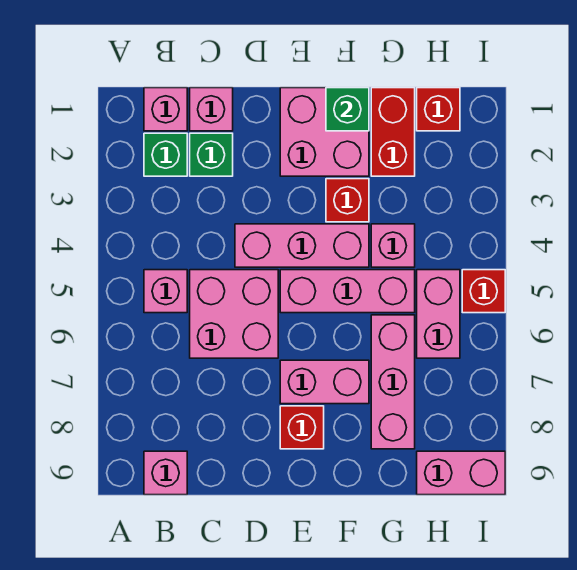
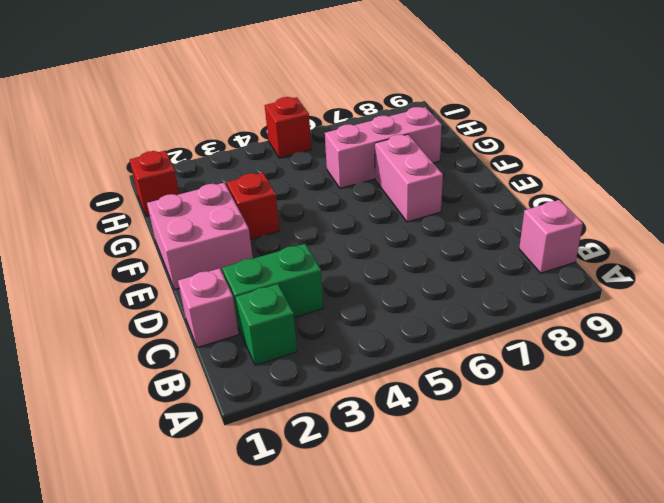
green brick C2:C3 level 1 -> green brick C2 level 1
none -> pink brick B1 level 1
none -> pink brick B5 level 1
none -> pink brick C5:D6 level 1

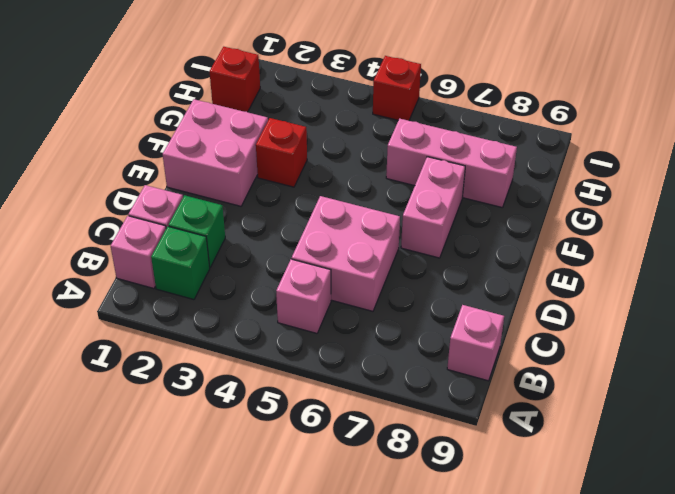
none -> pink brick D4:F4 level 1
none -> pink brick E5:G5 level 1
none -> red brick E8 level 1

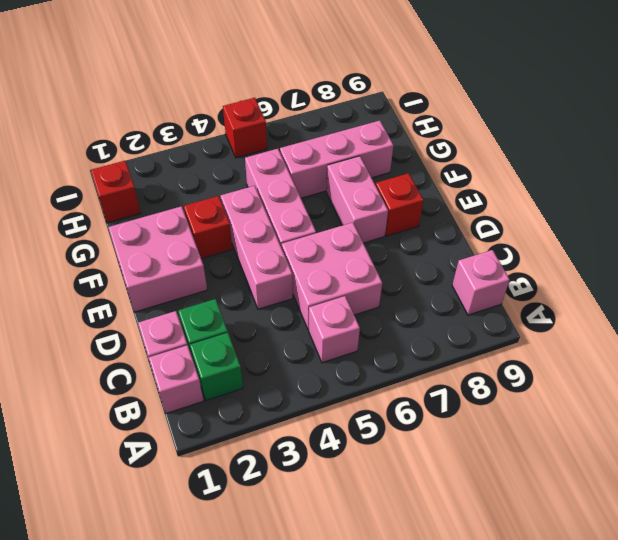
none -> red brick G1:G2 level 1
none -> pink brick G4 level 1
none -> pink brick H5:H6 level 1

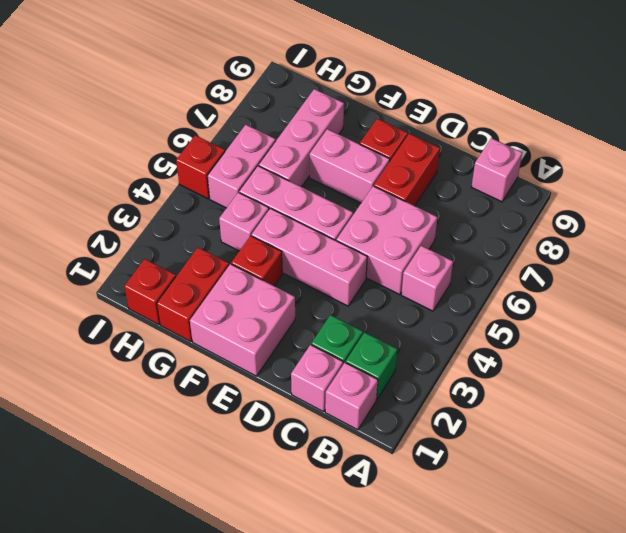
red brick D7:D8 level 1 -> none
none -> pink brick H9:I9 level 1
none -> green brick F1 level 2

